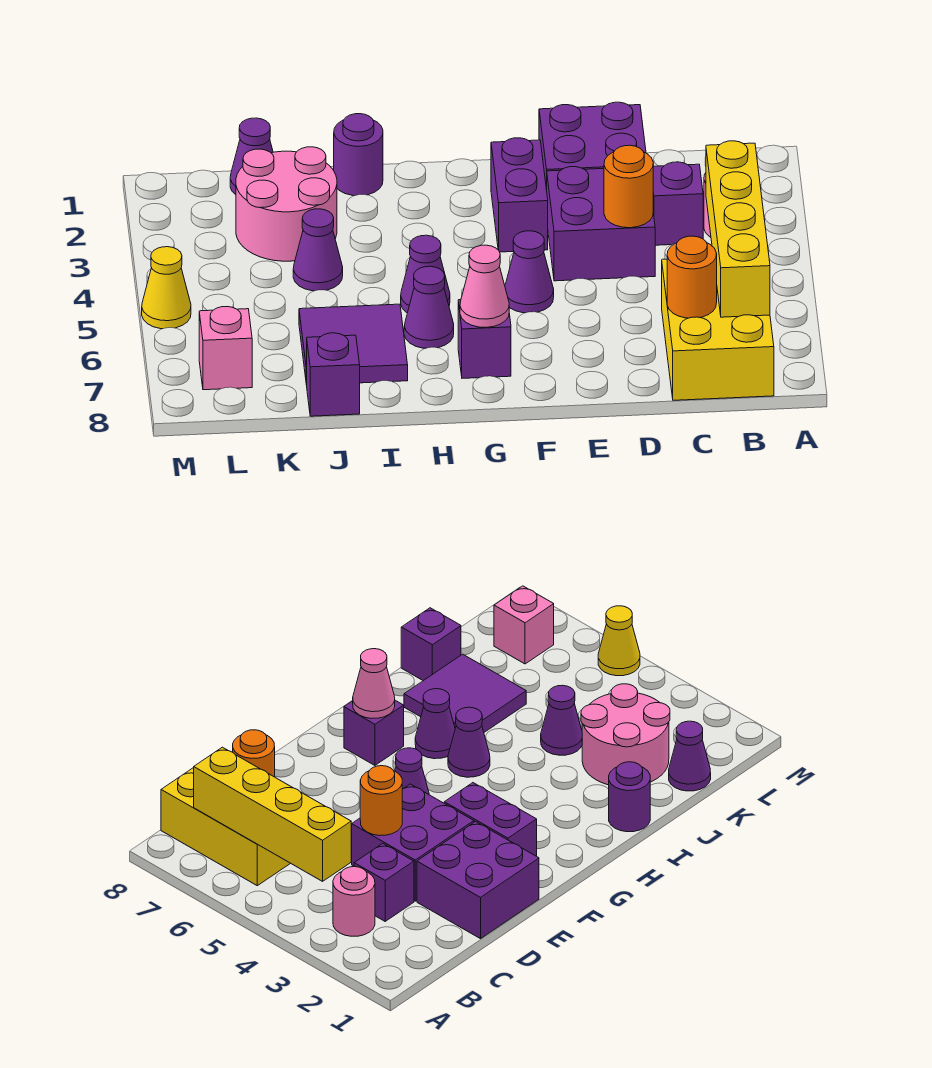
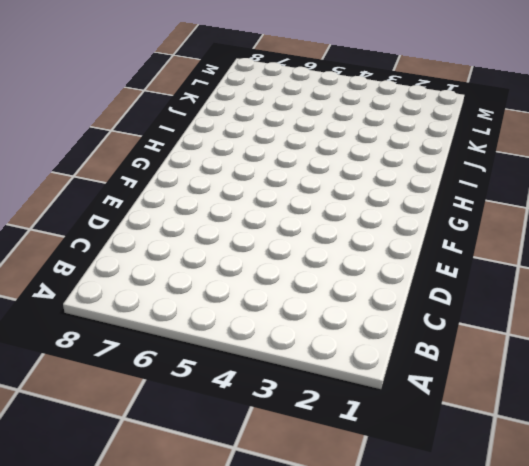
none -> pink round brick B3 level 1
none -> yellow brick B6:C8 level 1
none -> purple brick C3 level 1

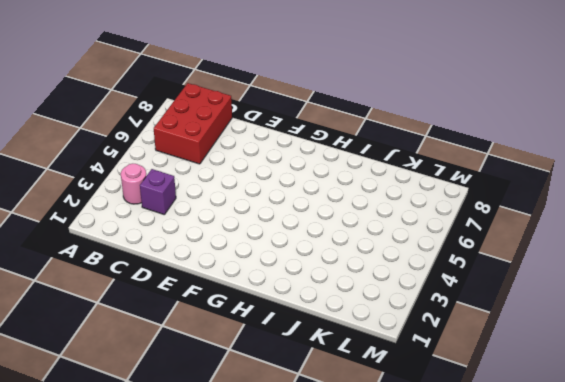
red brick B6:C8 level 1 -> yellow brick B6:C8 level 1
none -> purple brick D1:E2 level 1
none -> purple brick D3:E4 level 1
none -> purple brick F2:F3 level 1

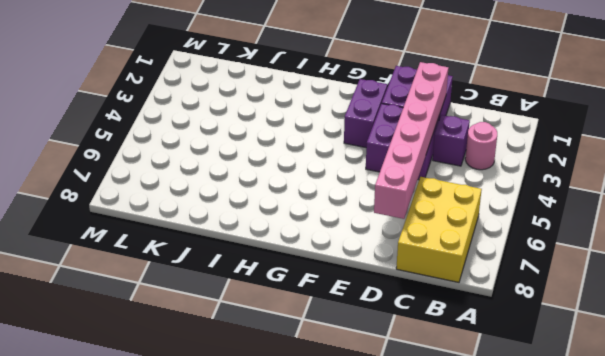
pink brick D2:D7 level 2 -> orange round brick D4 level 2
none -> purple cone F5 level 1
none -> purple brick G7 level 1
none -> purple cone H5 level 1

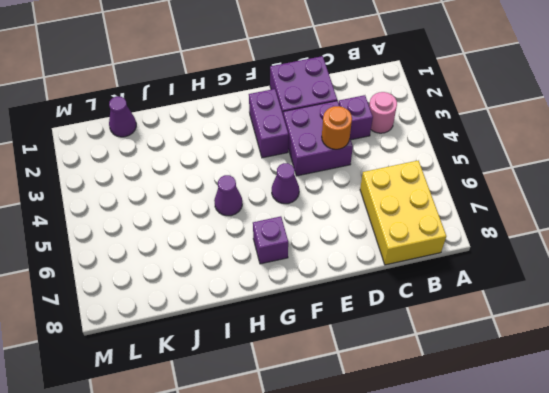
none -> purple cone H6 level 1
none -> purple round brick I1 level 1
none -> purple tile I6:J7 level 1

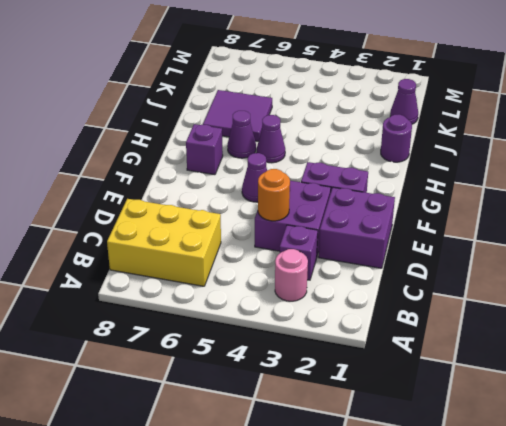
none -> pink round brick J2:K3 level 1
none -> purple cone J4 level 1
none -> purple brick J8 level 1

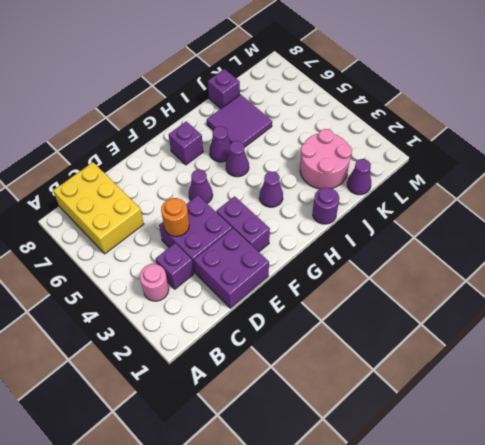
purple cone H3 level 1 -> purple cone J4 level 1
none -> pink brick L7 level 1
none -> yellow cone M5 level 1
none -> yellow brick B4:B7 level 2

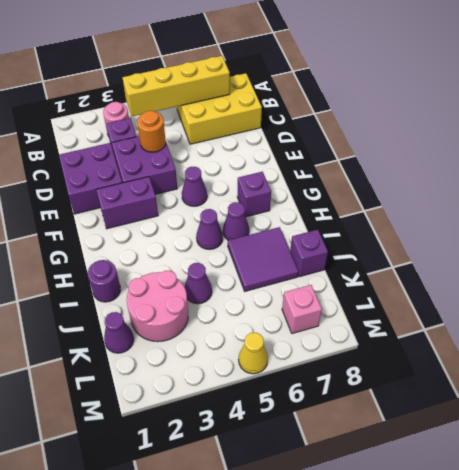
none -> orange round brick C7 level 2
none -> pink cone G7 level 2

